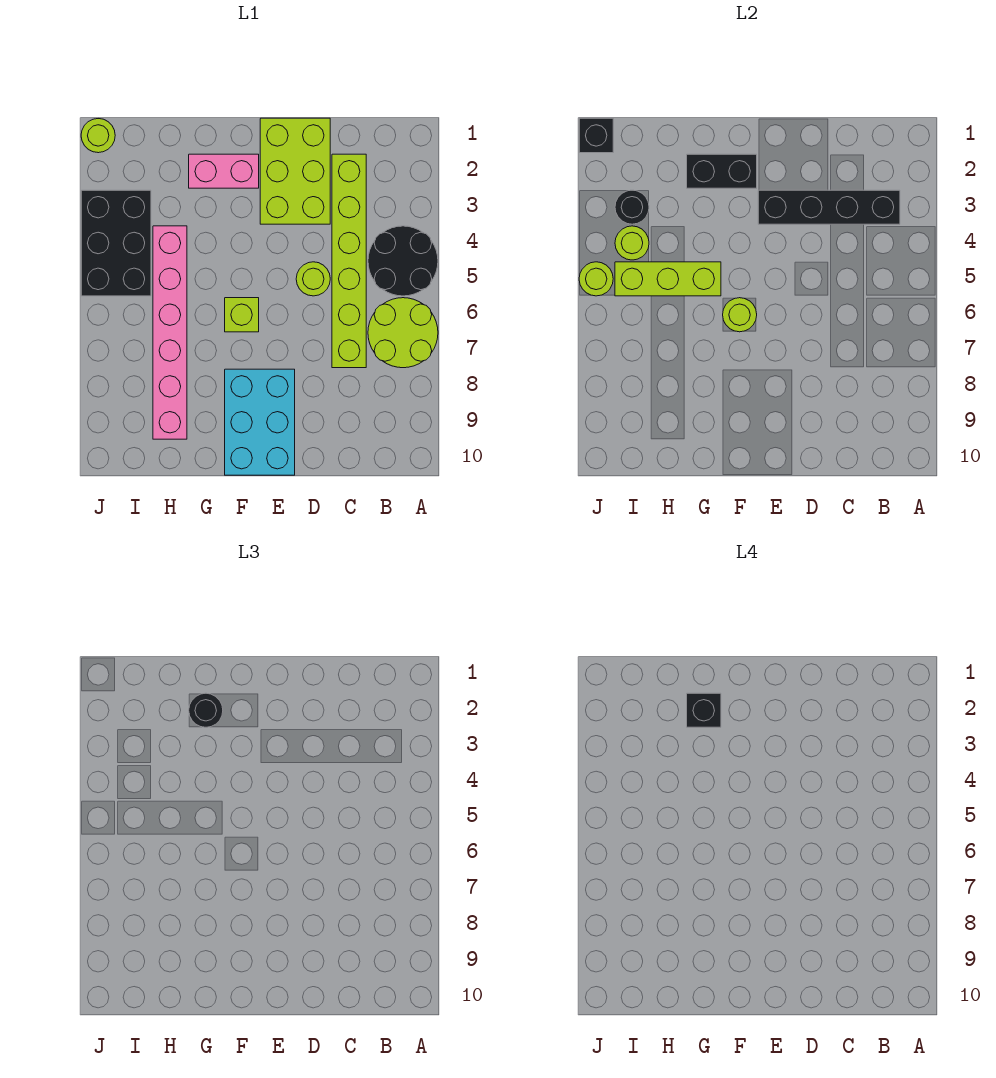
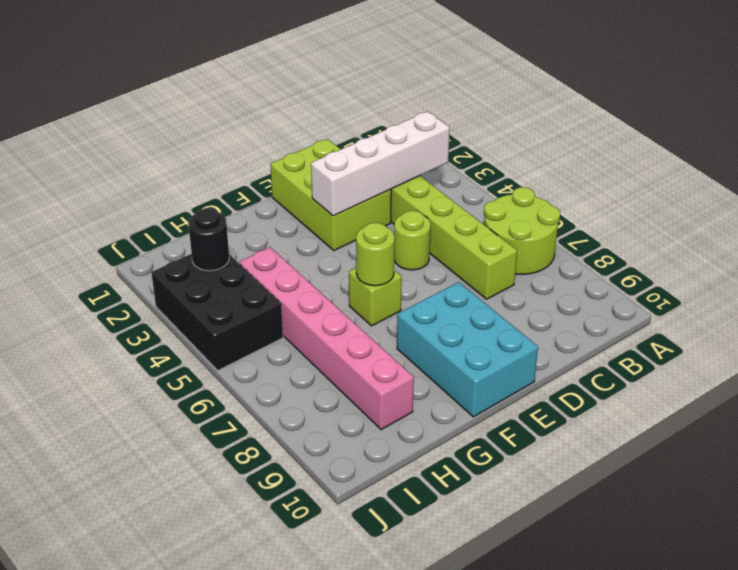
white brick B3:E3 level 2 -> black brick B3:E3 level 2
none -> black round brick A4:B5 level 1
none -> pink brick F2:G2 level 1
none -> lime round brick J1 level 1

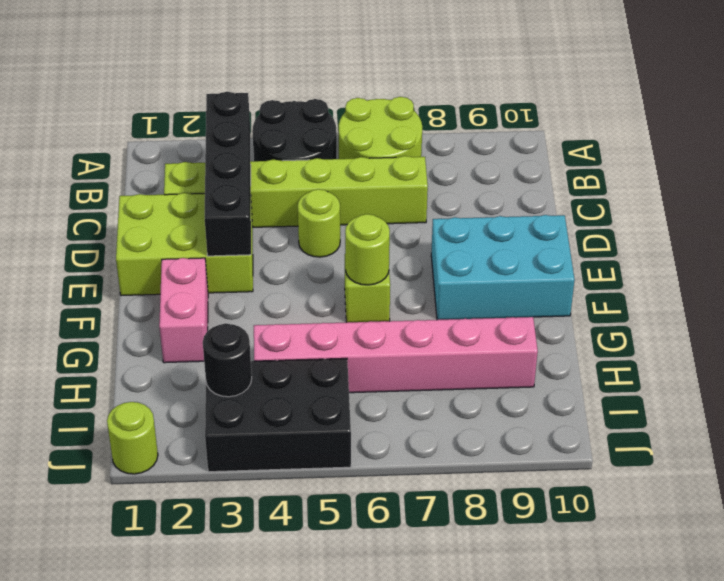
none -> black brick F2:G2 level 2
none -> lime brick G5:I5 level 2
none -> lime round brick I4 level 2

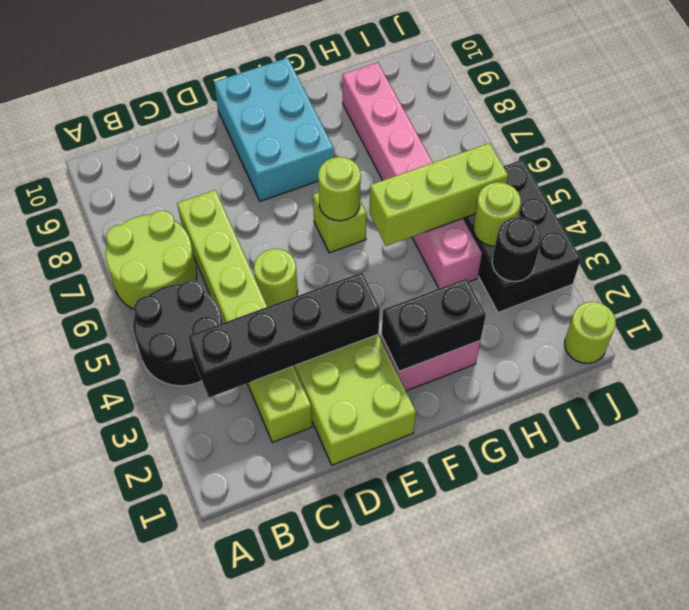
none -> black brick J1 level 2
none -> lime round brick J5 level 2
none -> black round brick G2 level 3

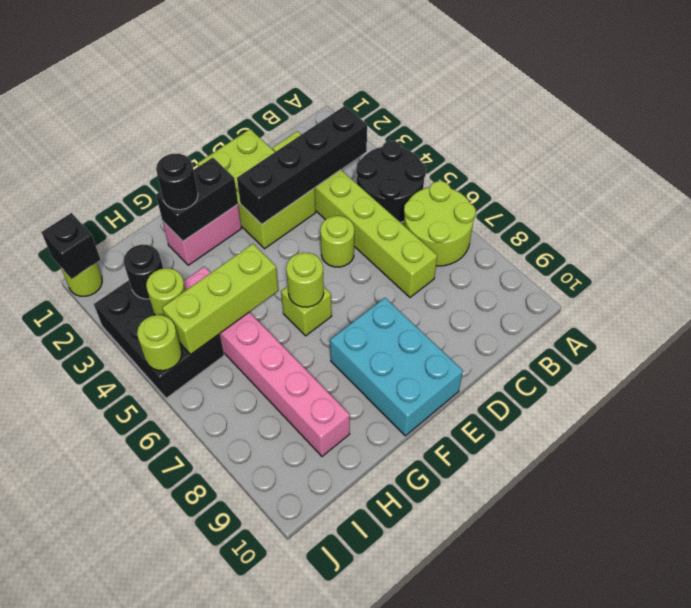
none -> black brick G2 level 4

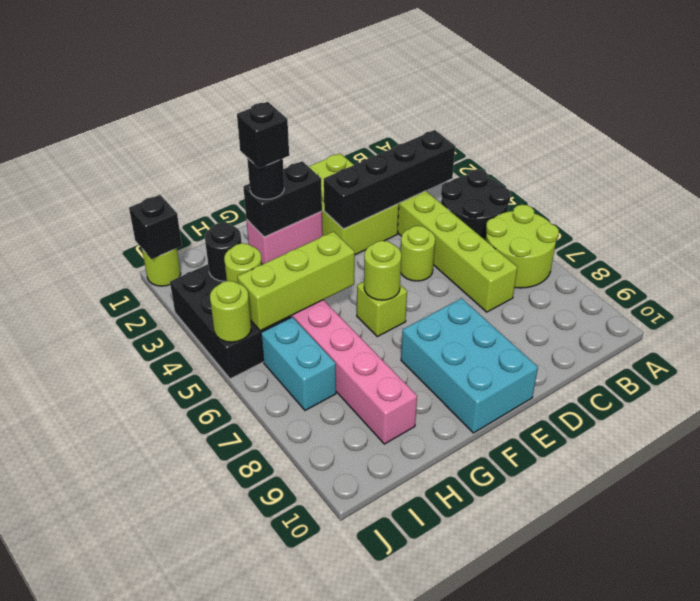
cyan brick I6:I7 level 1 -> none

